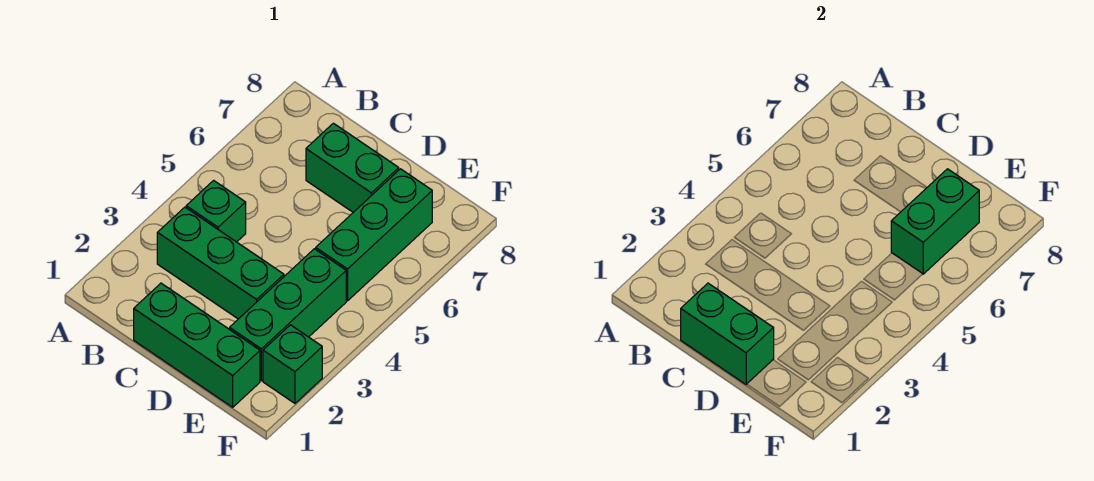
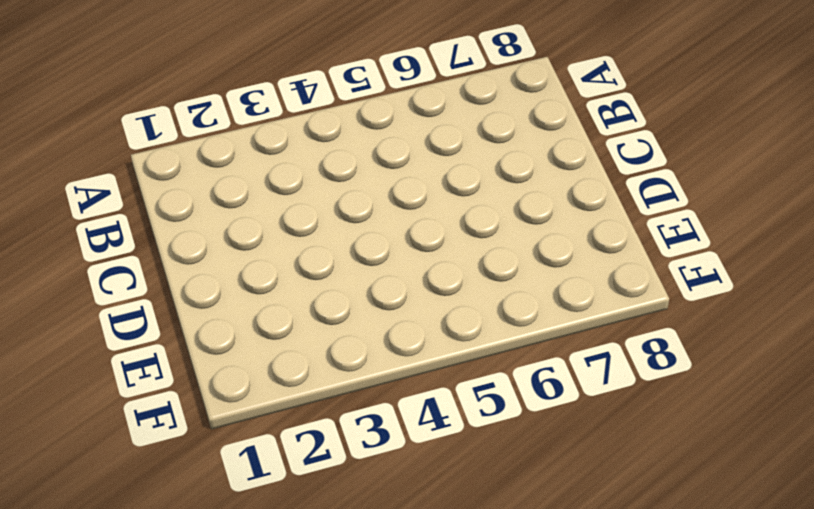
none -> green brick B3:D3 level 1
none -> green brick B4 level 1

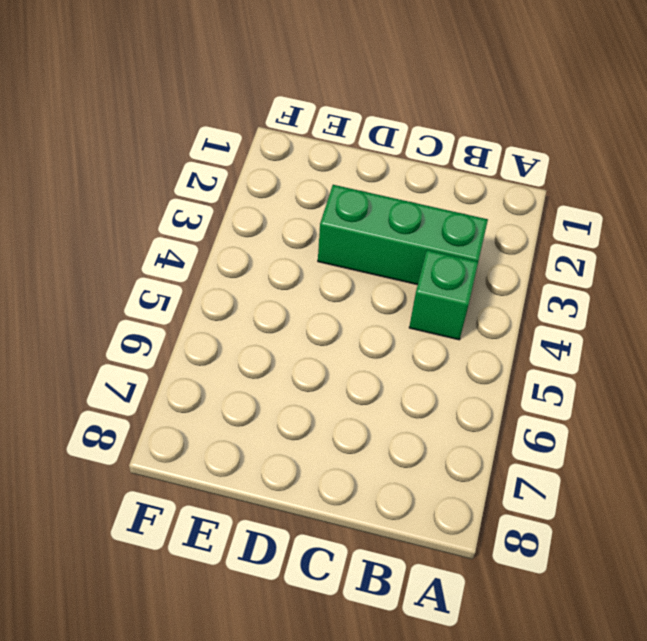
none -> green brick C1:E1 level 1
none -> green brick C7:D7 level 1

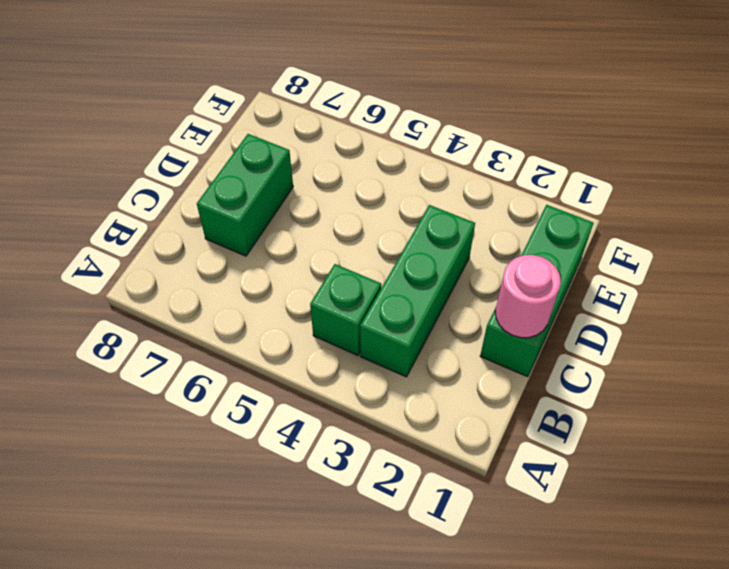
pink round brick C1 level 2 -> green brick C1:D1 level 2
none -> green brick E2:E4 level 1
none -> green brick E5:E7 level 1

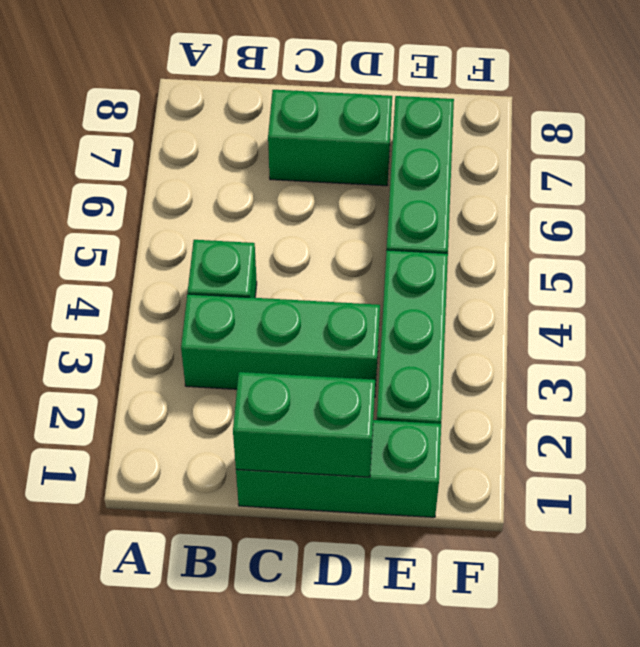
none -> green brick F2 level 1
none -> green brick E6:E7 level 2

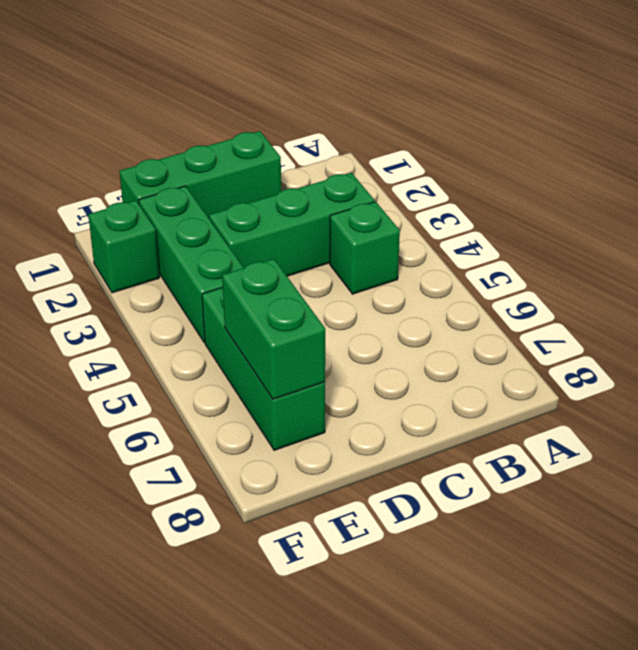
none -> green brick C7:D7 level 1
none -> green brick C1:D1 level 2

